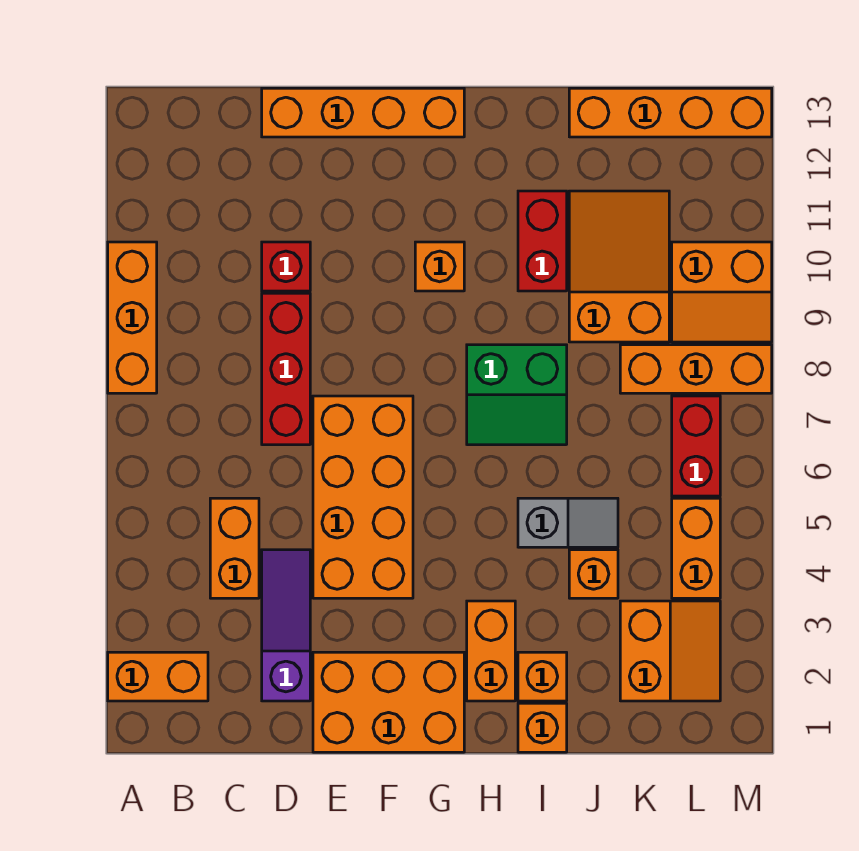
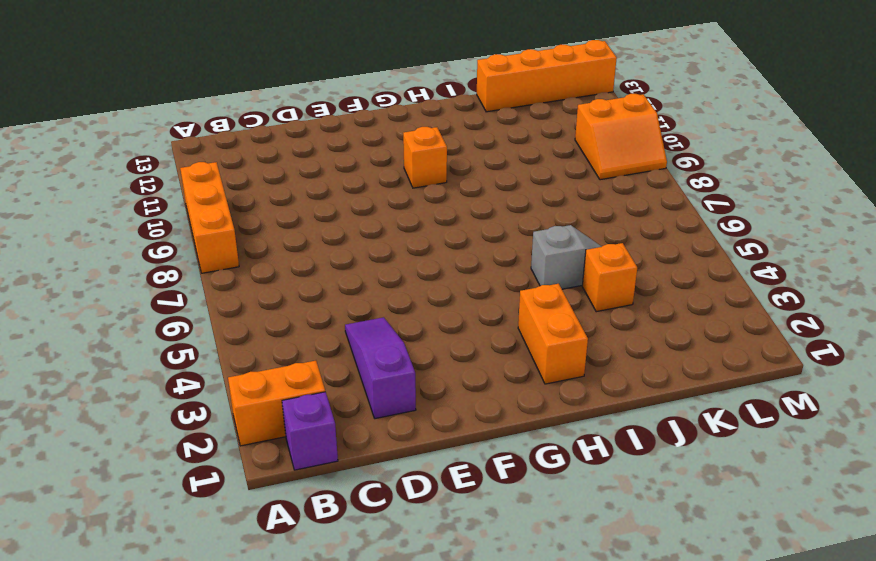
purple brick B1 level 1 -> none
none -> orange brick C4:C5 level 1
none -> red brick D7:D9 level 1
none -> red brick D10 level 1

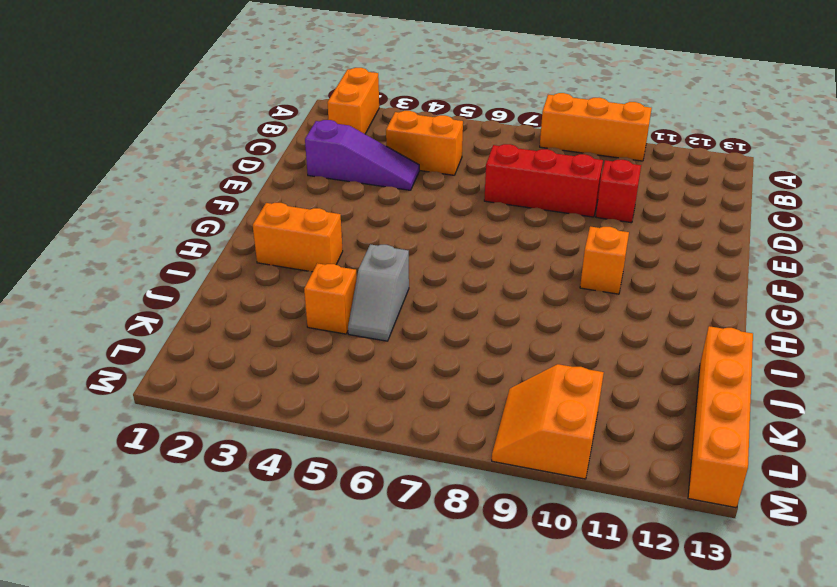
none -> orange brick D13:G13 level 1
none -> orange brick E1:G2 level 1
none -> orange brick E4:F7 level 1

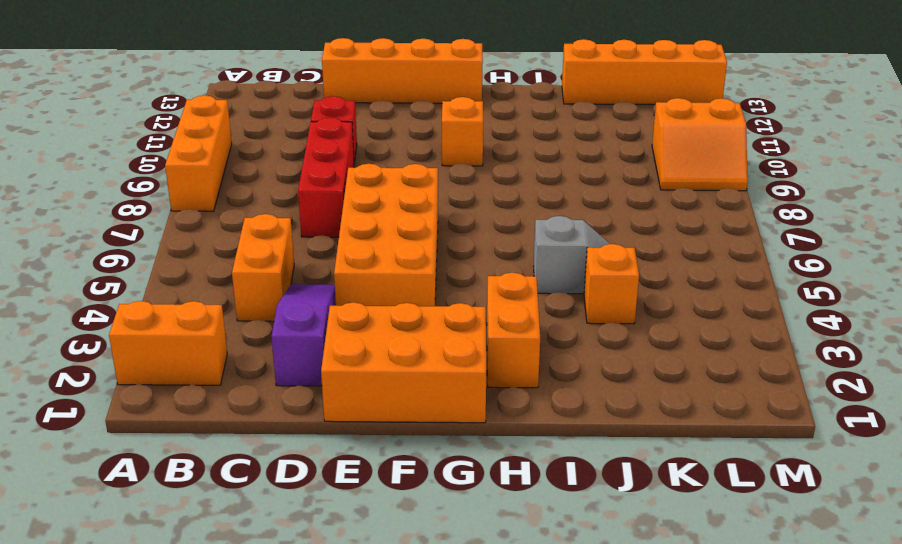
none -> green slope H7:I8 level 1 top 8
none -> orange brick I1 level 1
none -> orange brick I2 level 1

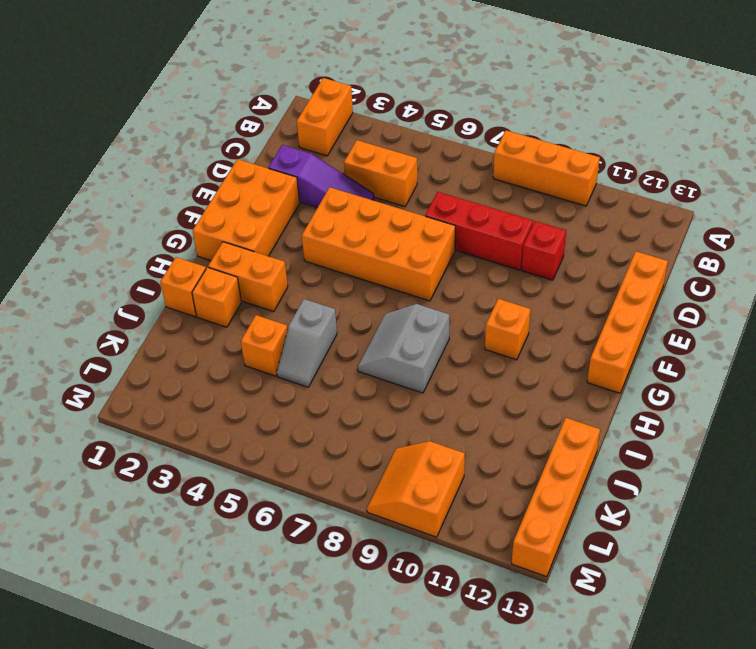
grey slope H7:I8 level 1 top 8 -> green slope H7:I8 level 1 top 8
none -> red brick I10:I11 level 1
none -> orange slope J9:K11 level 1 top 9
none -> orange slope K2:L3 level 1 top K

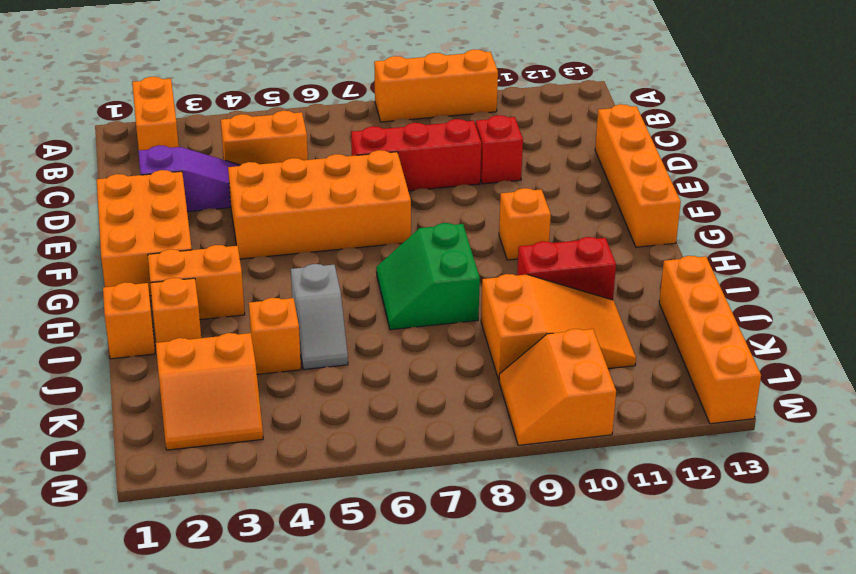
none -> orange brick K8:M8 level 1
none -> orange brick L4:L5 level 1
none -> red brick L6:L7 level 1

